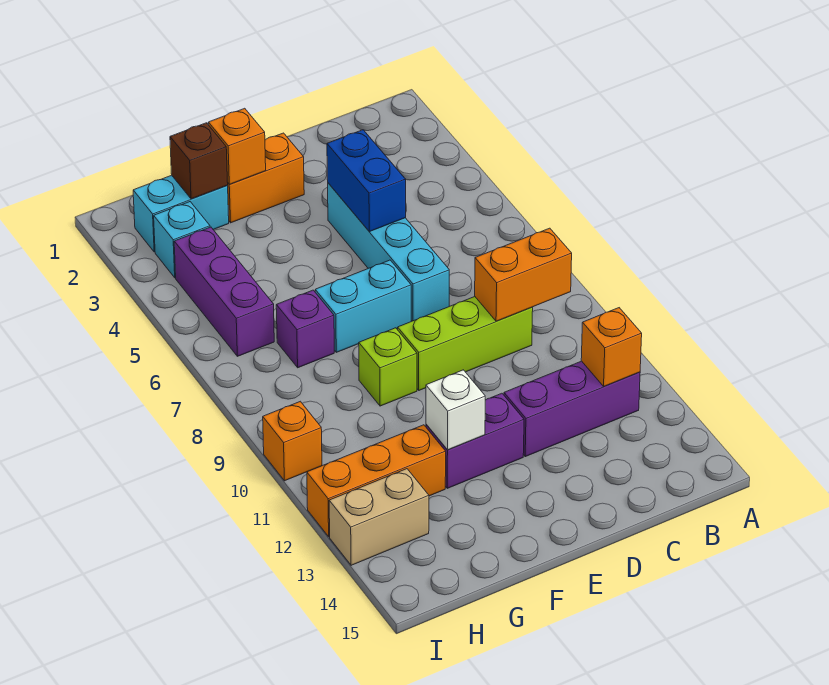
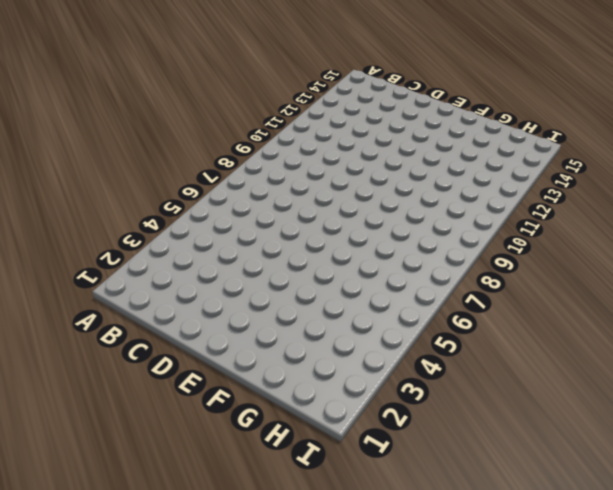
none -> purple brick B12:D12 level 1
none -> lime brick C9:E9 level 1
none -> cyan brick D4:D7 level 1

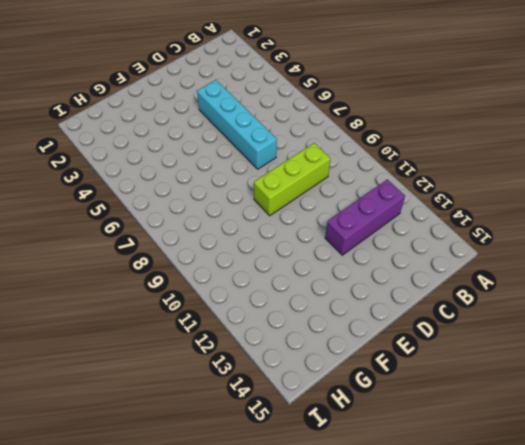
none -> orange brick E2:F2 level 1
none -> cyan brick E7:F7 level 1
none -> purple brick E12:F12 level 1

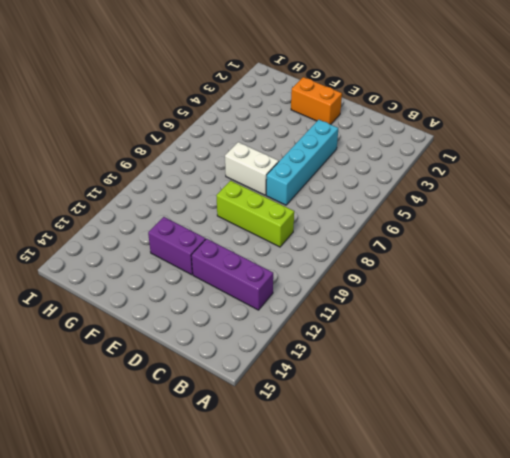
white brick E7:F7 level 1 -> cyan brick E7:F7 level 1
none -> lime brick F9 level 1
none -> cyan brick G2:H2 level 1
none -> purple brick G7 level 1

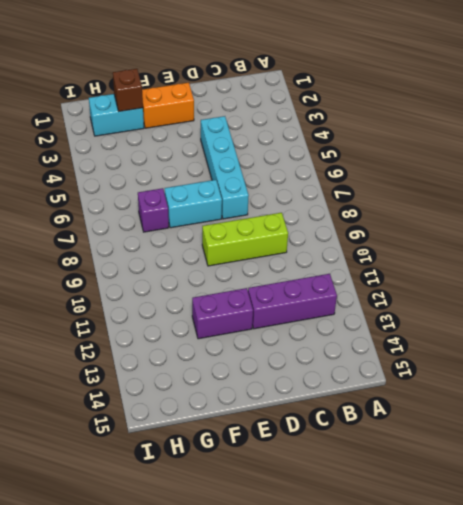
none -> lime brick F9 level 1
none -> orange brick G12:I12 level 1
none -> cyan brick H3 level 1

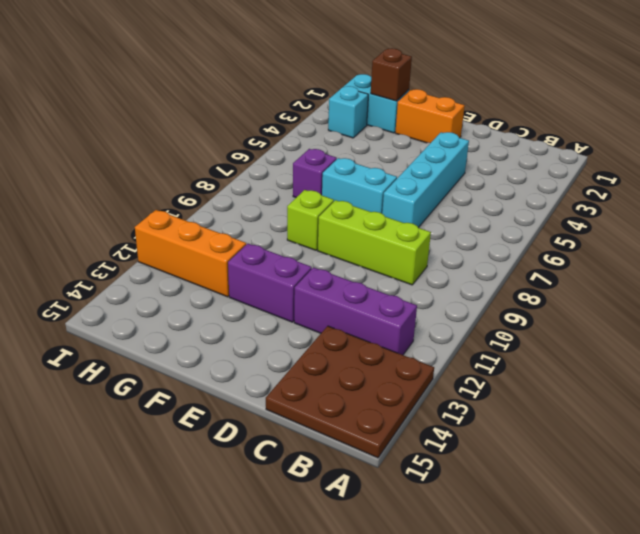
brown plate A13:C15 level 1 -> none
none -> purple brick H4:H6 level 1
none -> tan brick H13:I13 level 1
none -> orange brick I10 level 1

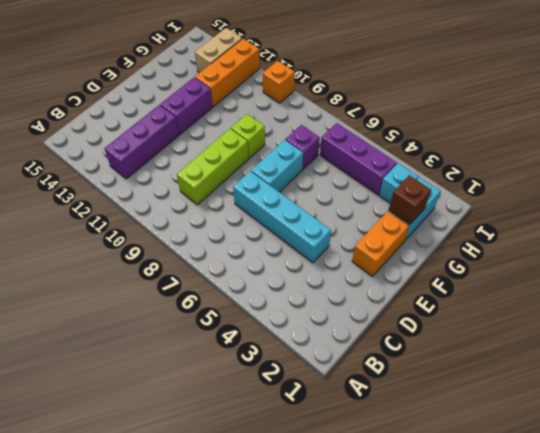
none -> orange brick B9:C9 level 2
none -> orange brick B12 level 2
none -> blue brick D4:D5 level 2

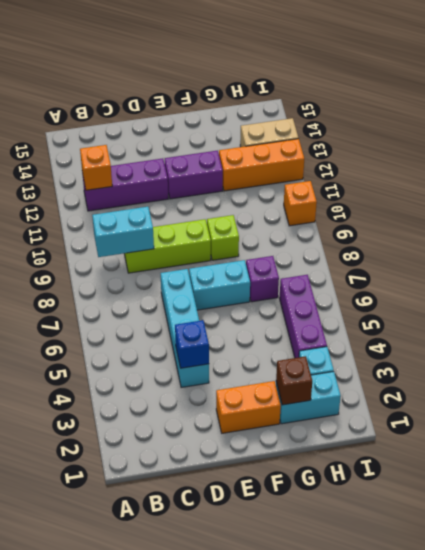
cyan brick B9:C9 level 2 -> orange brick B9:C9 level 2
blue brick D4 level 2 -> blue brick D4:D5 level 2
none -> orange brick F2 level 2
none -> white brick F12 level 2

